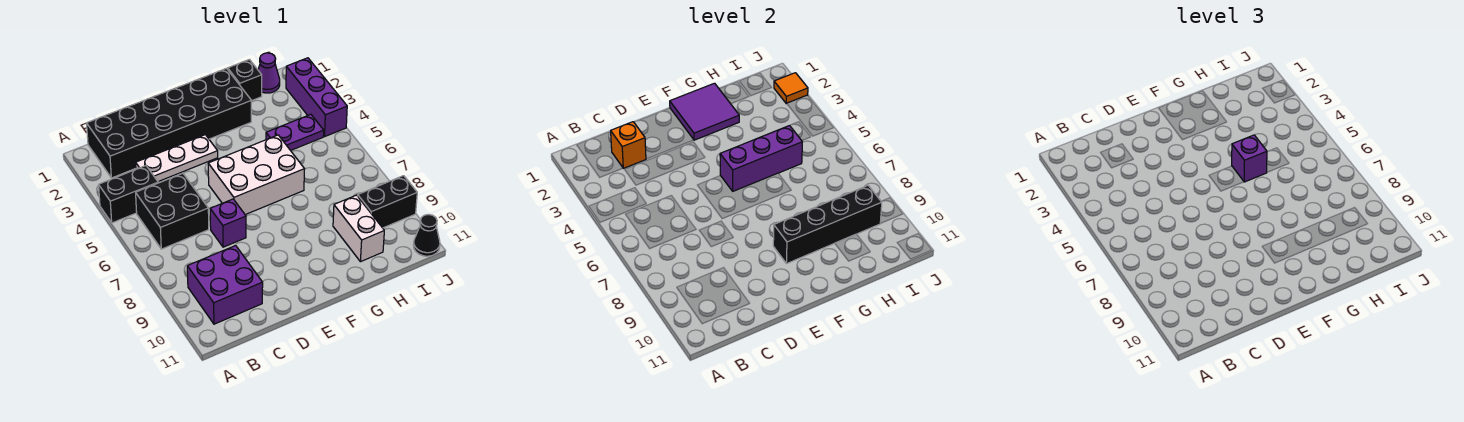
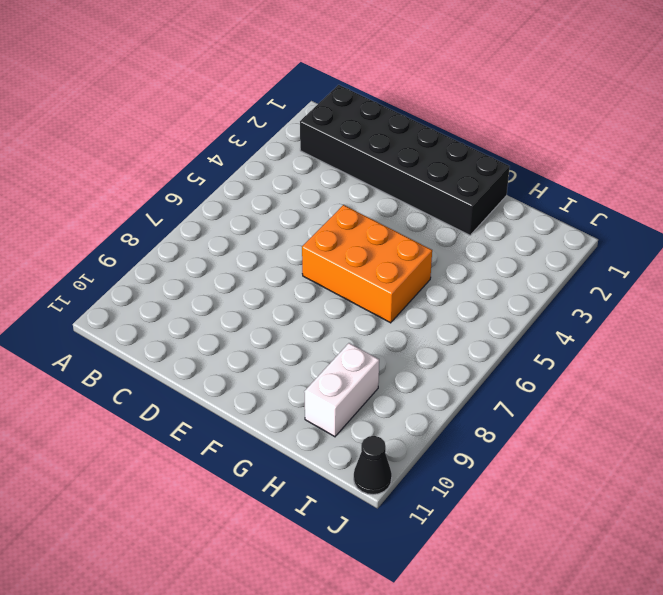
orange brick E5:G6 level 1 -> white brick E5:G6 level 1
none -> black brick A4:B4 level 1
none -> black brick B5:C6 level 1
none -> purple brick B9:C10 level 1

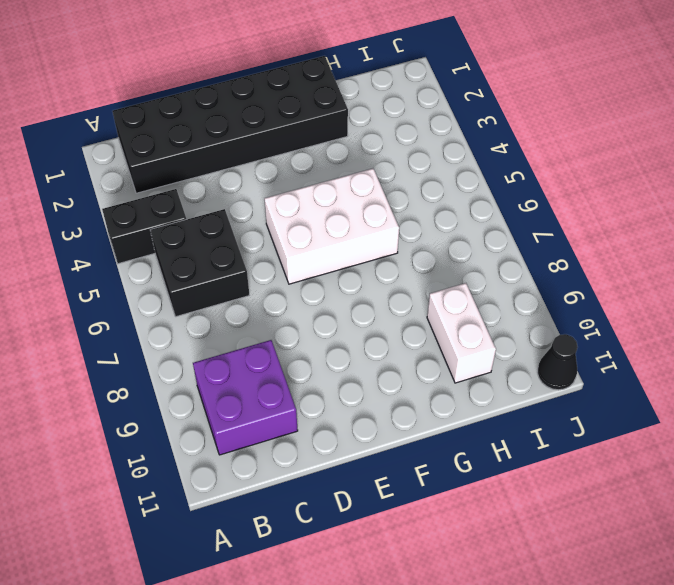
none -> white plate C3:E3 level 1
none -> purple brick D7 level 1
none -> black brick H1 level 1

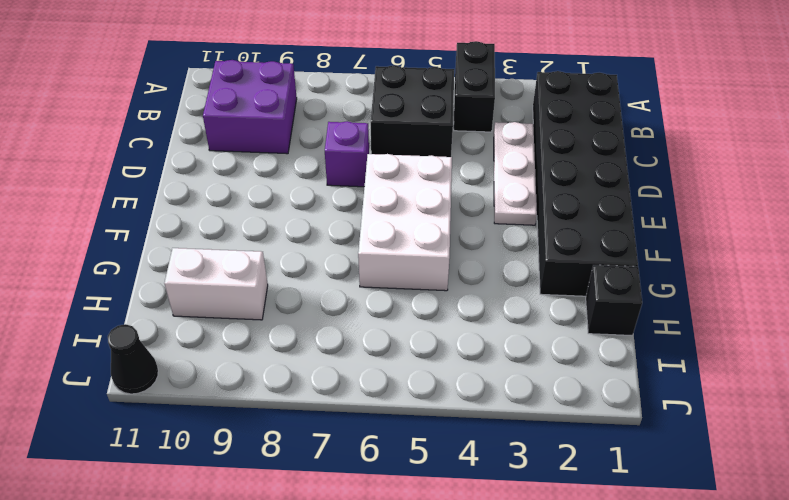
none -> purple plate H4:I4 level 1
none -> purple cone I1 level 1
none -> black brick I9:J9 level 1

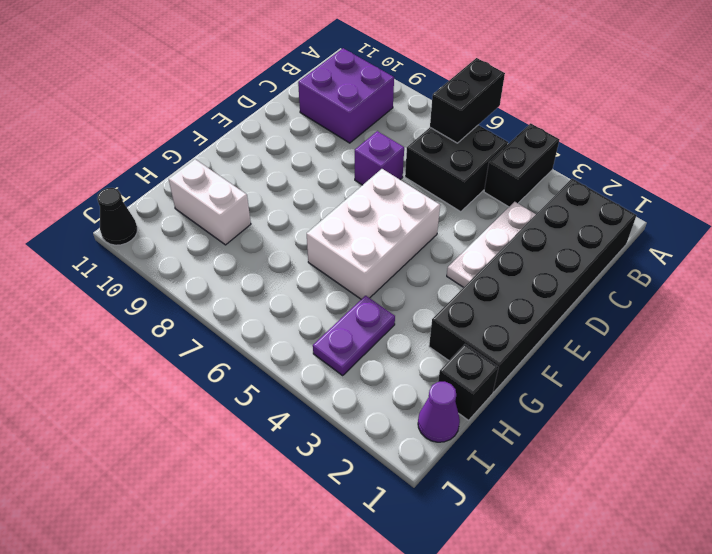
black brick A6:B6 level 2 -> black brick I9:J9 level 1
none -> purple brick J2:J4 level 1
none -> orange brick C2 level 2
none -> purple tile F1:G2 level 2

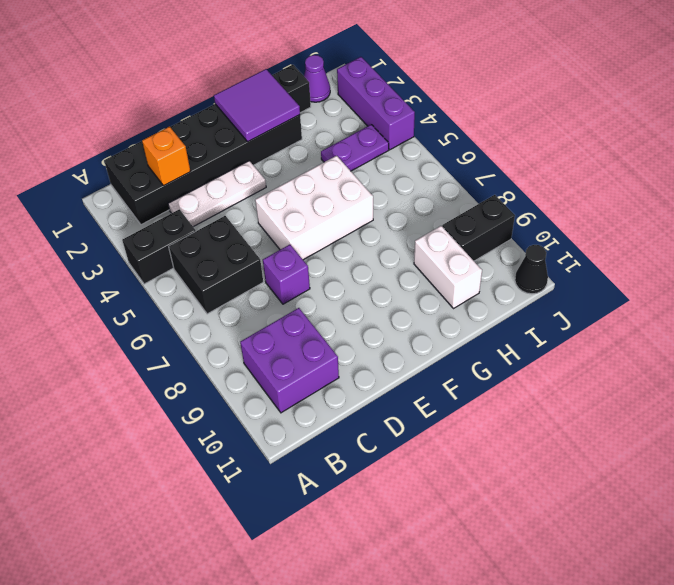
none -> purple brick F5:H5 level 2
none -> black brick F9:I9 level 2
none -> orange tile J2 level 2

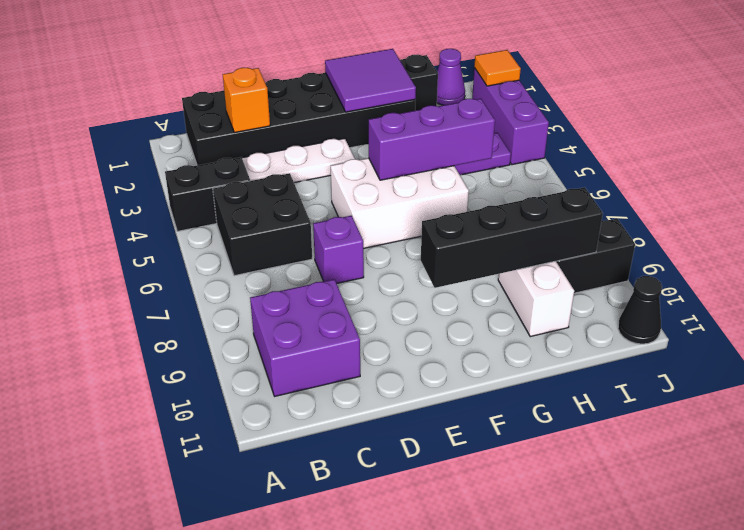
none -> purple brick G5 level 3

